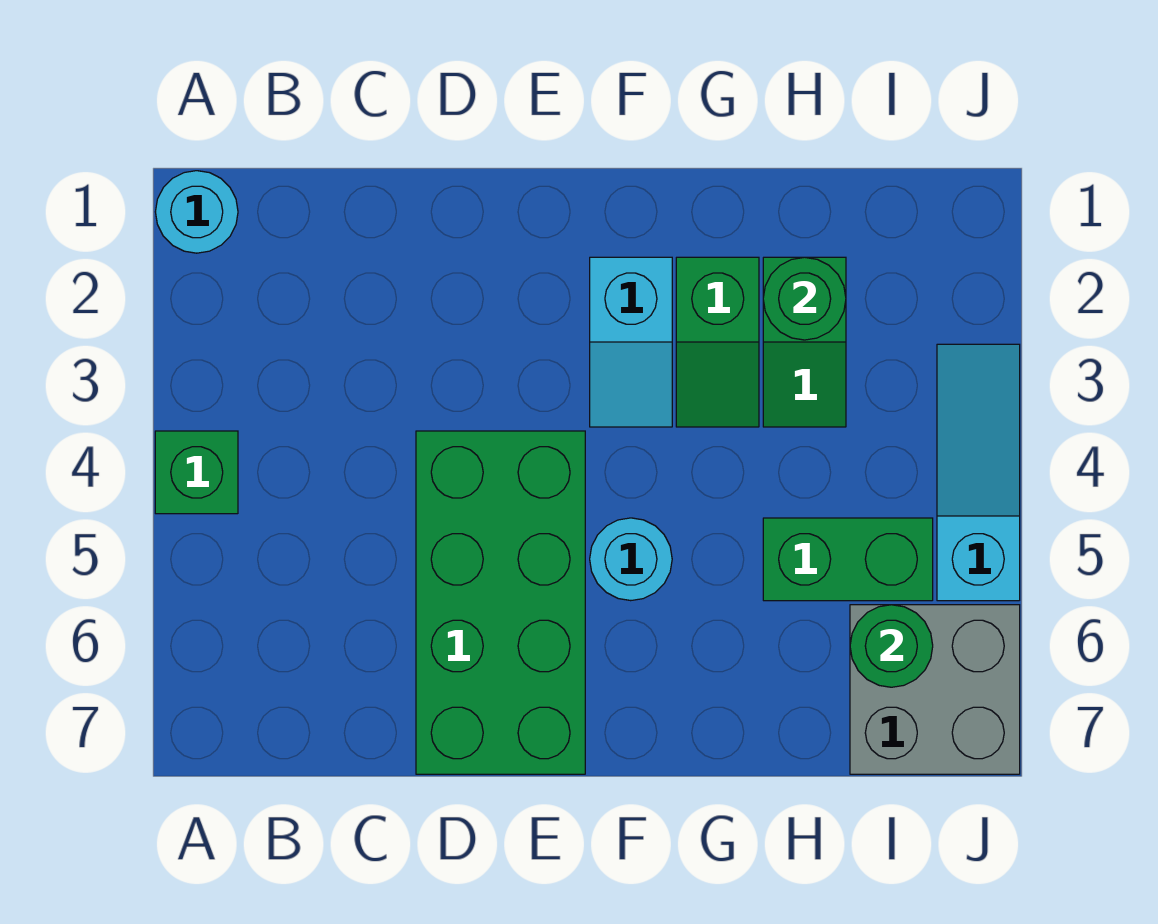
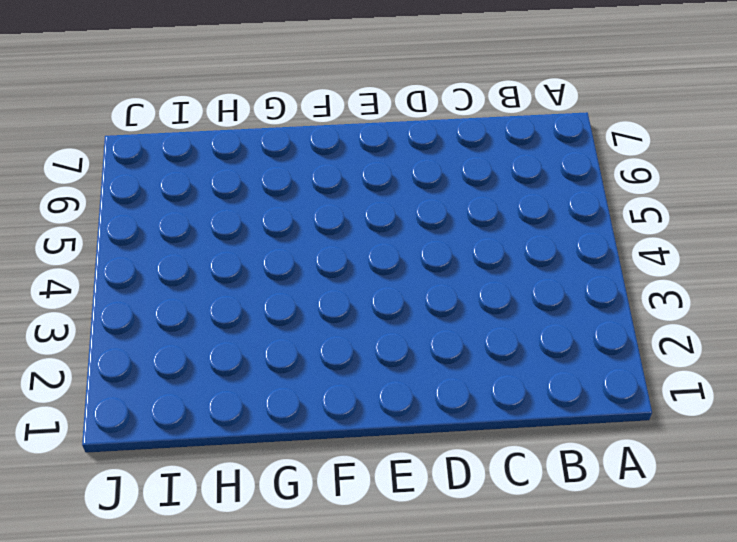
none -> cyan round brick A1 level 1
none -> green brick A4 level 1
none -> green brick D4:E7 level 1

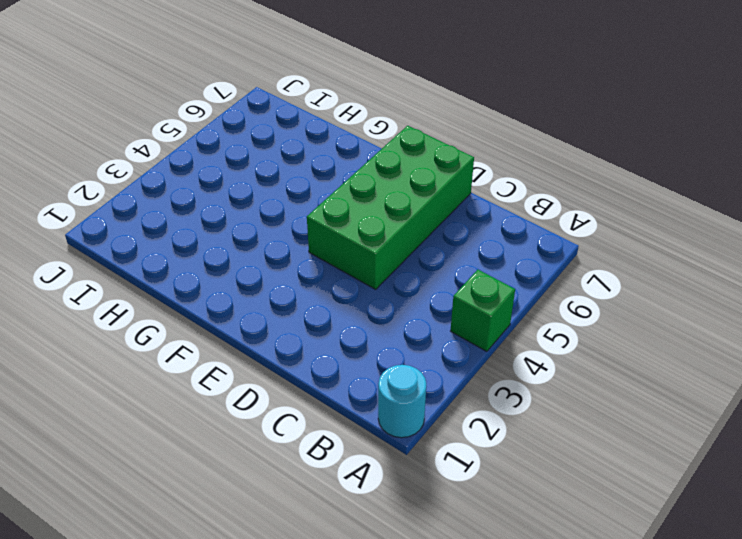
none -> cyan slope F2:F3 level 1 top 2
none -> cyan round brick F5 level 1
none -> green slope G2:G3 level 1 top 2

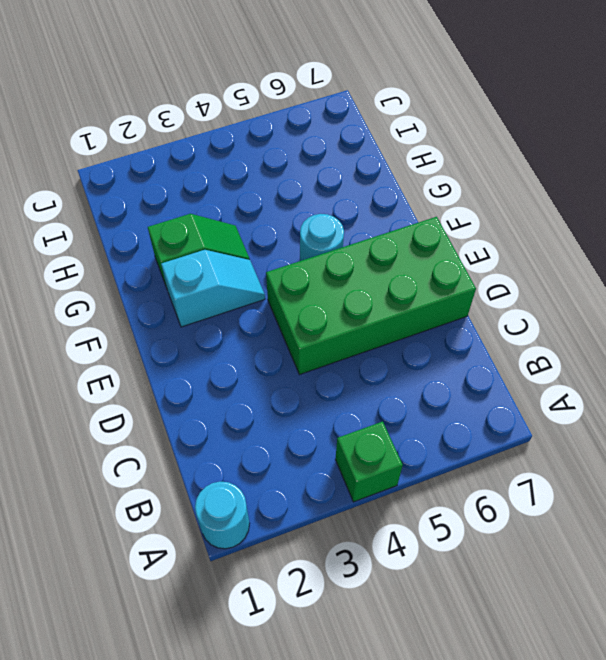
none -> green slope H2:H3 level 1 top 2
none -> green brick H5:I5 level 1
none -> grey brick I6:J7 level 1

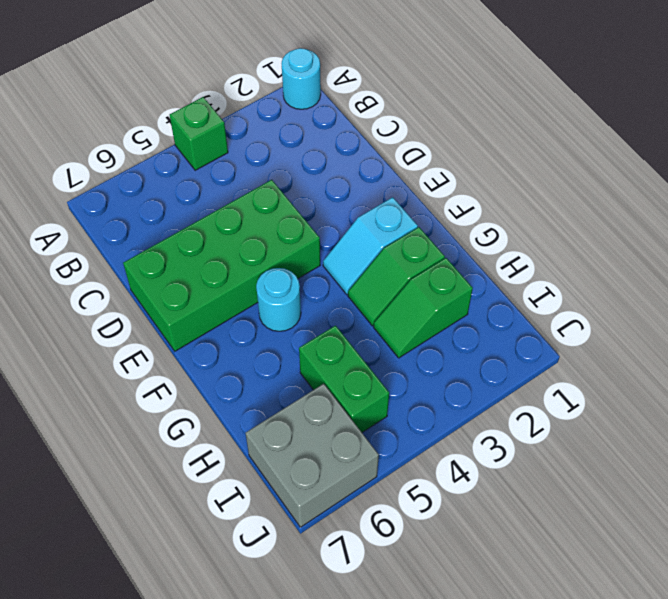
none -> cyan slope J3:J5 level 1 top 5
none -> green round brick H2 level 2
none -> green round brick I6 level 2

